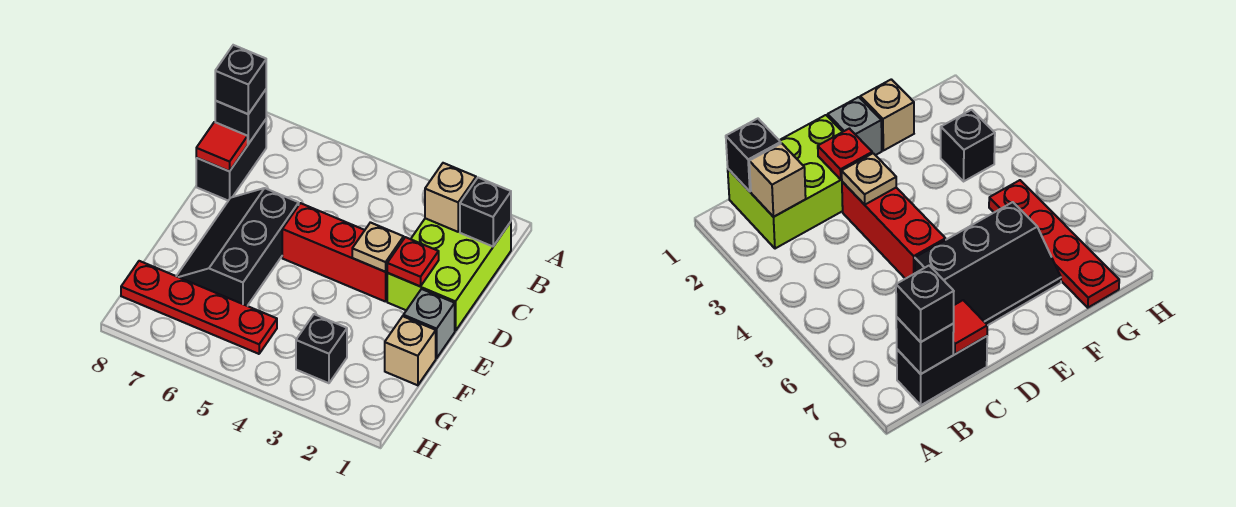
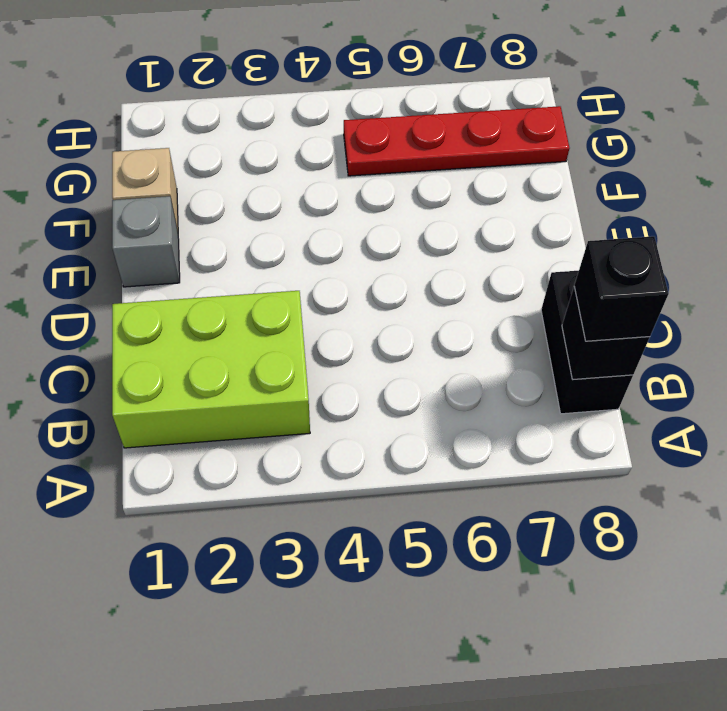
lime brick B1:C3 level 1 -> lime brick B1:D2 level 1
none -> red brick D3:D5 level 1
none -> black slope D6:F7 level 1 top 6
none -> black brick G3 level 1

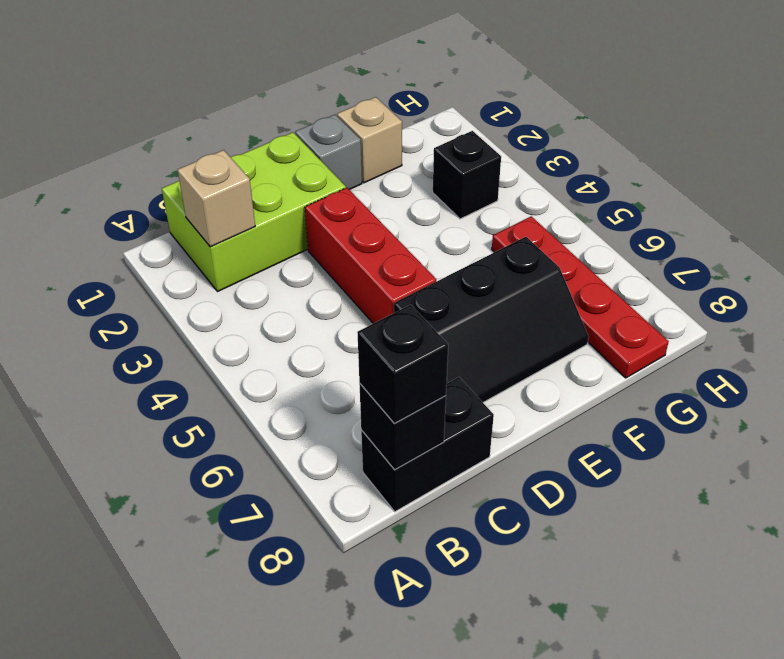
none -> black brick B1 level 2
none -> red tile C8 level 2
none -> red plate D2 level 2

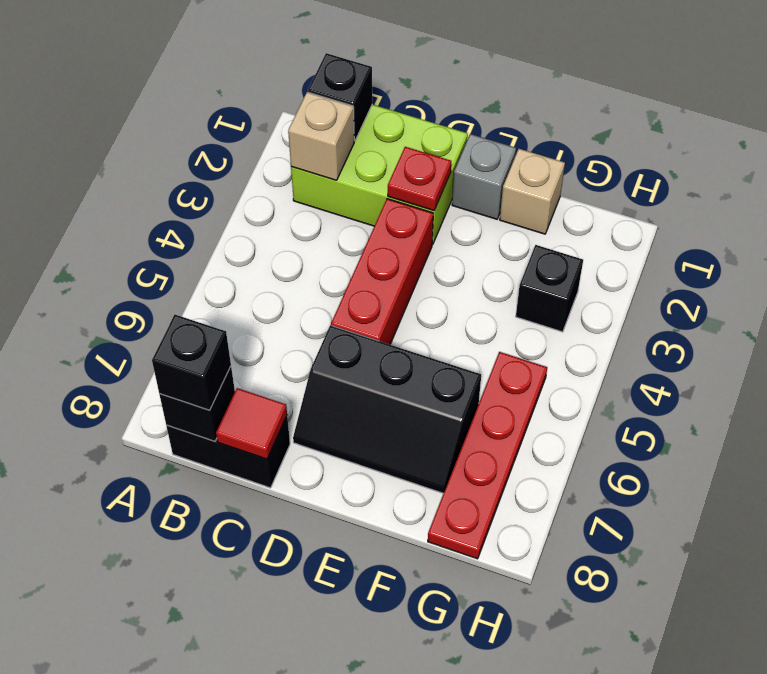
none -> tan plate D3 level 2

